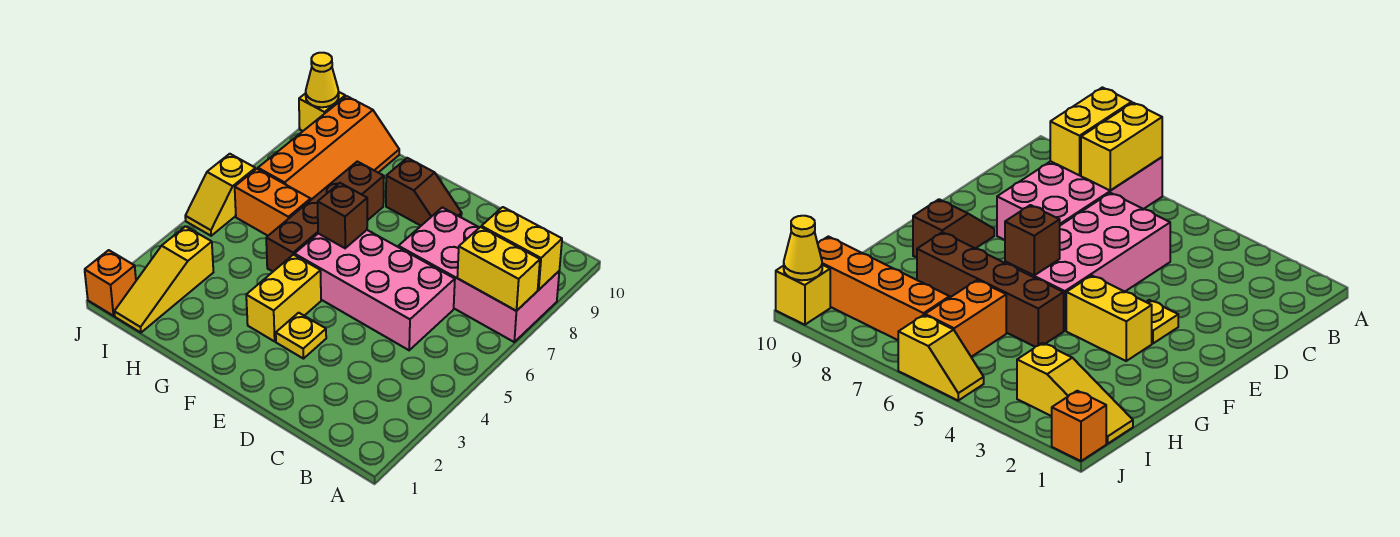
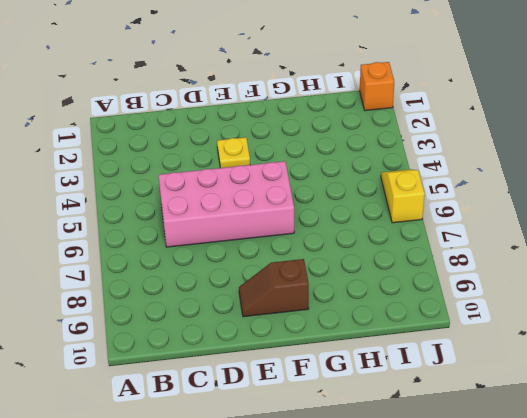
none -> pink brick A7:D8 level 1
none -> yellow brick F3:F4 level 1
none -> brown brick G5:G8 level 1

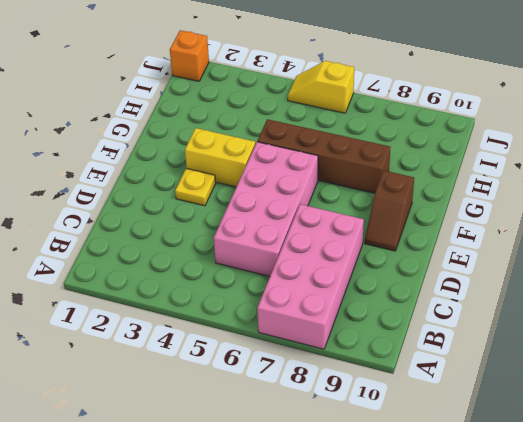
none -> orange brick H6:I6 level 1
none -> orange slope H7:I10 level 1 top I
none -> yellow slope I1:I3 level 1 top 3

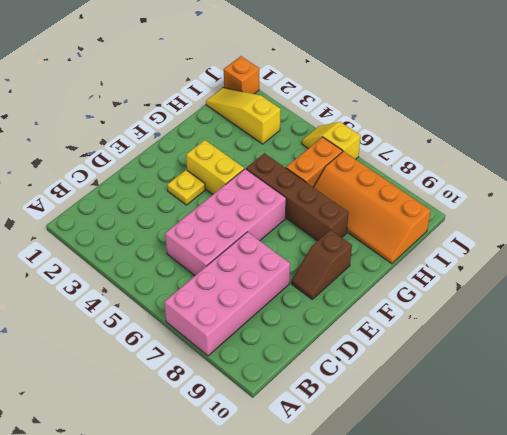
none -> yellow brick J10 level 1
none -> yellow brick A7:B7 level 2
none -> yellow brick A8:B8 level 2

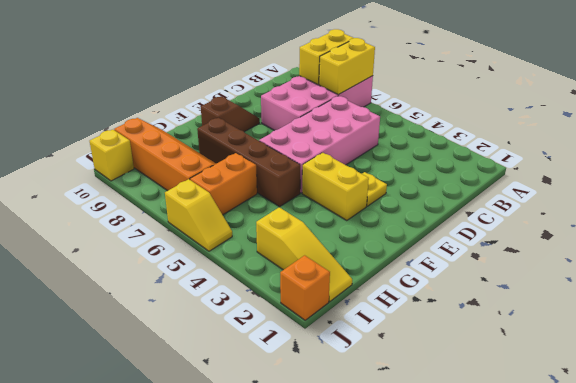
none -> brown brick F6 level 2
none -> yellow cone J10 level 2

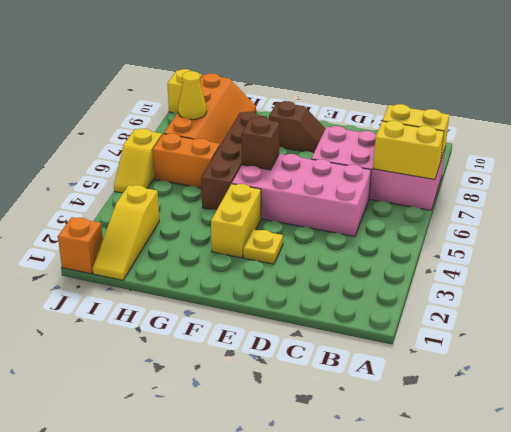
yellow cone I8 level 2 -> yellow cone J10 level 2

